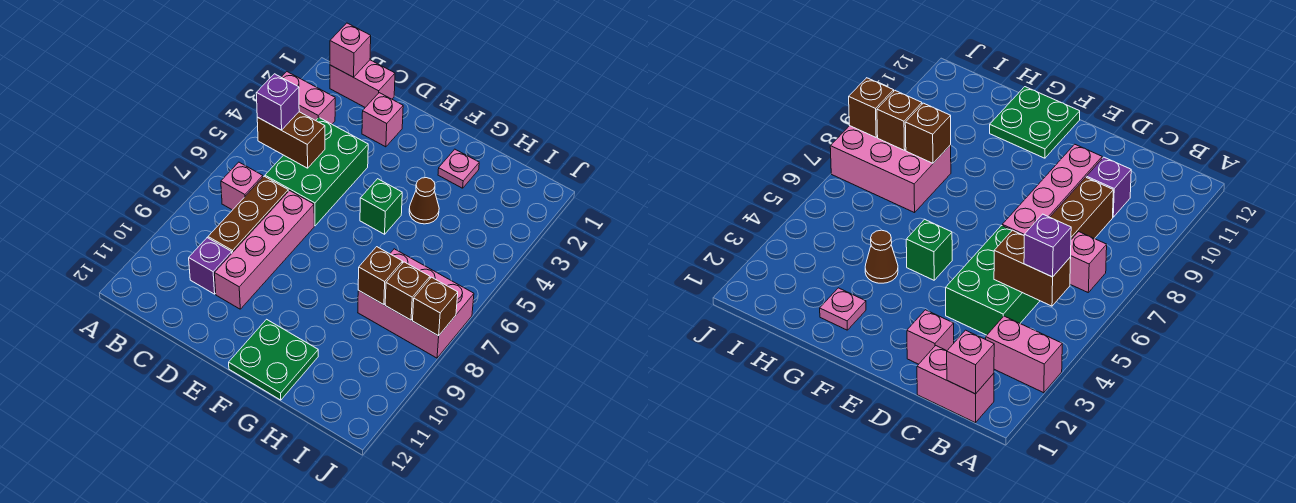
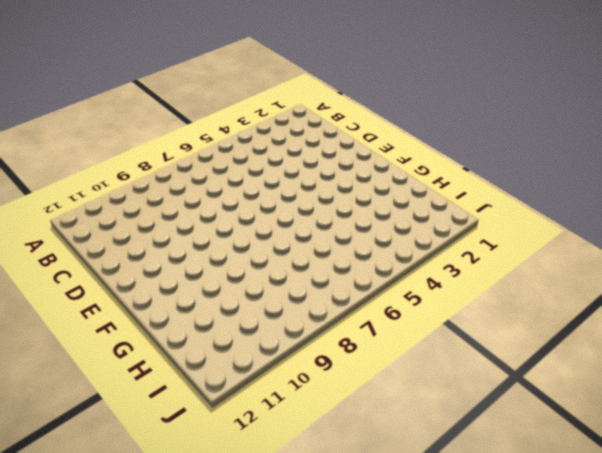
none -> pink brick A3:B3 level 1
none -> pink brick B1:C1 level 1
none -> pink brick B7 level 1

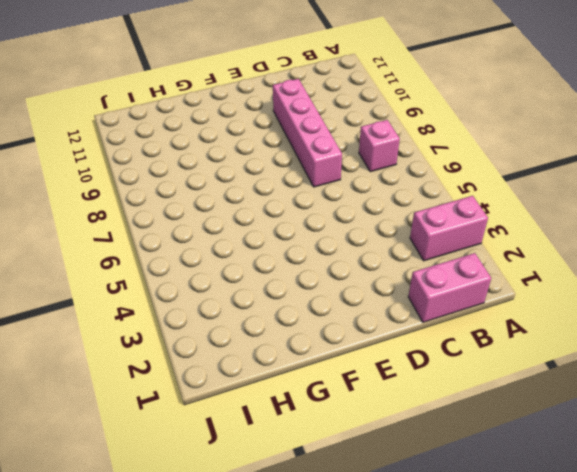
none -> green brick C4:D6 level 1
none -> brown brick C7:C9 level 1
none -> purple brick C10 level 1

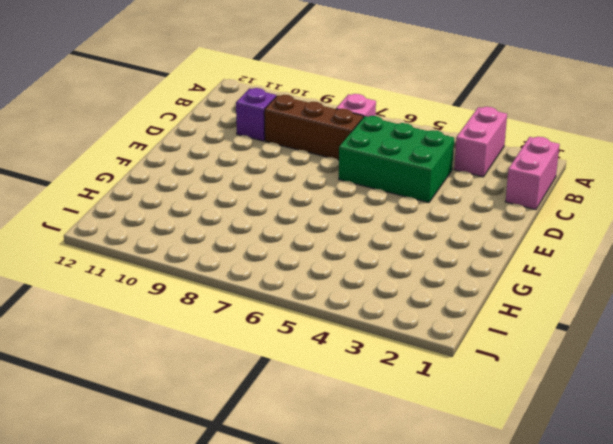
none -> pink brick D2 level 1
none -> pink brick D7:D10 level 1
none -> green brick F5 level 1

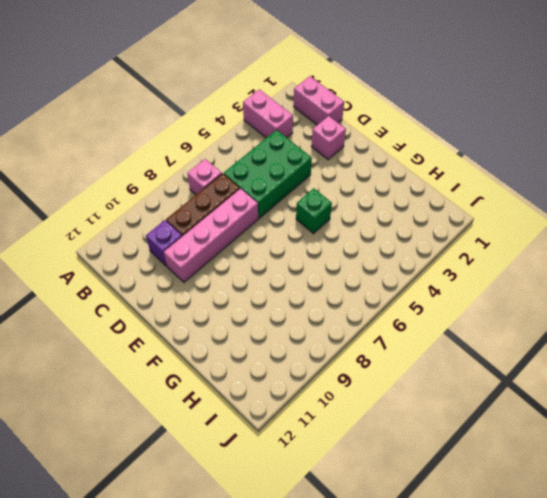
none -> green plate F11:G12 level 1
none -> pink plate G2 level 1
none -> brown cone G4 level 1

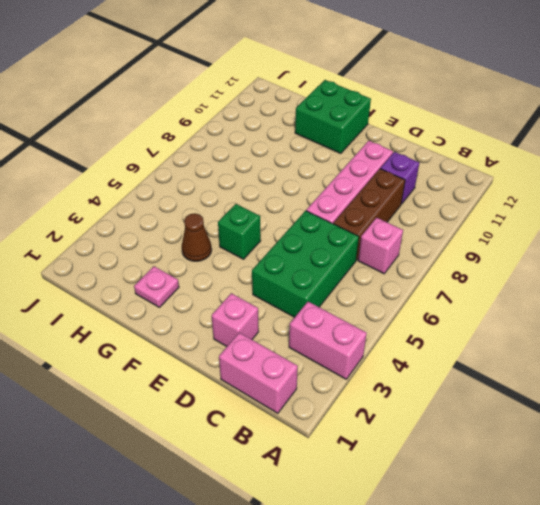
green brick F11:G12 level 1 -> green plate F11:G12 level 1
none -> pink brick H7:J8 level 1
none -> pink brick B1 level 2
none -> brown brick B5:C5 level 2

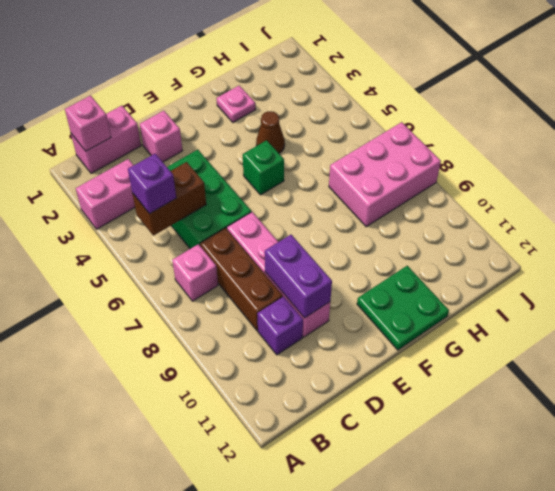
purple brick D9:D10 level 2 -> none
none -> brown brick H8 level 2
none -> brown brick I8 level 2
none -> brown brick J8 level 2

